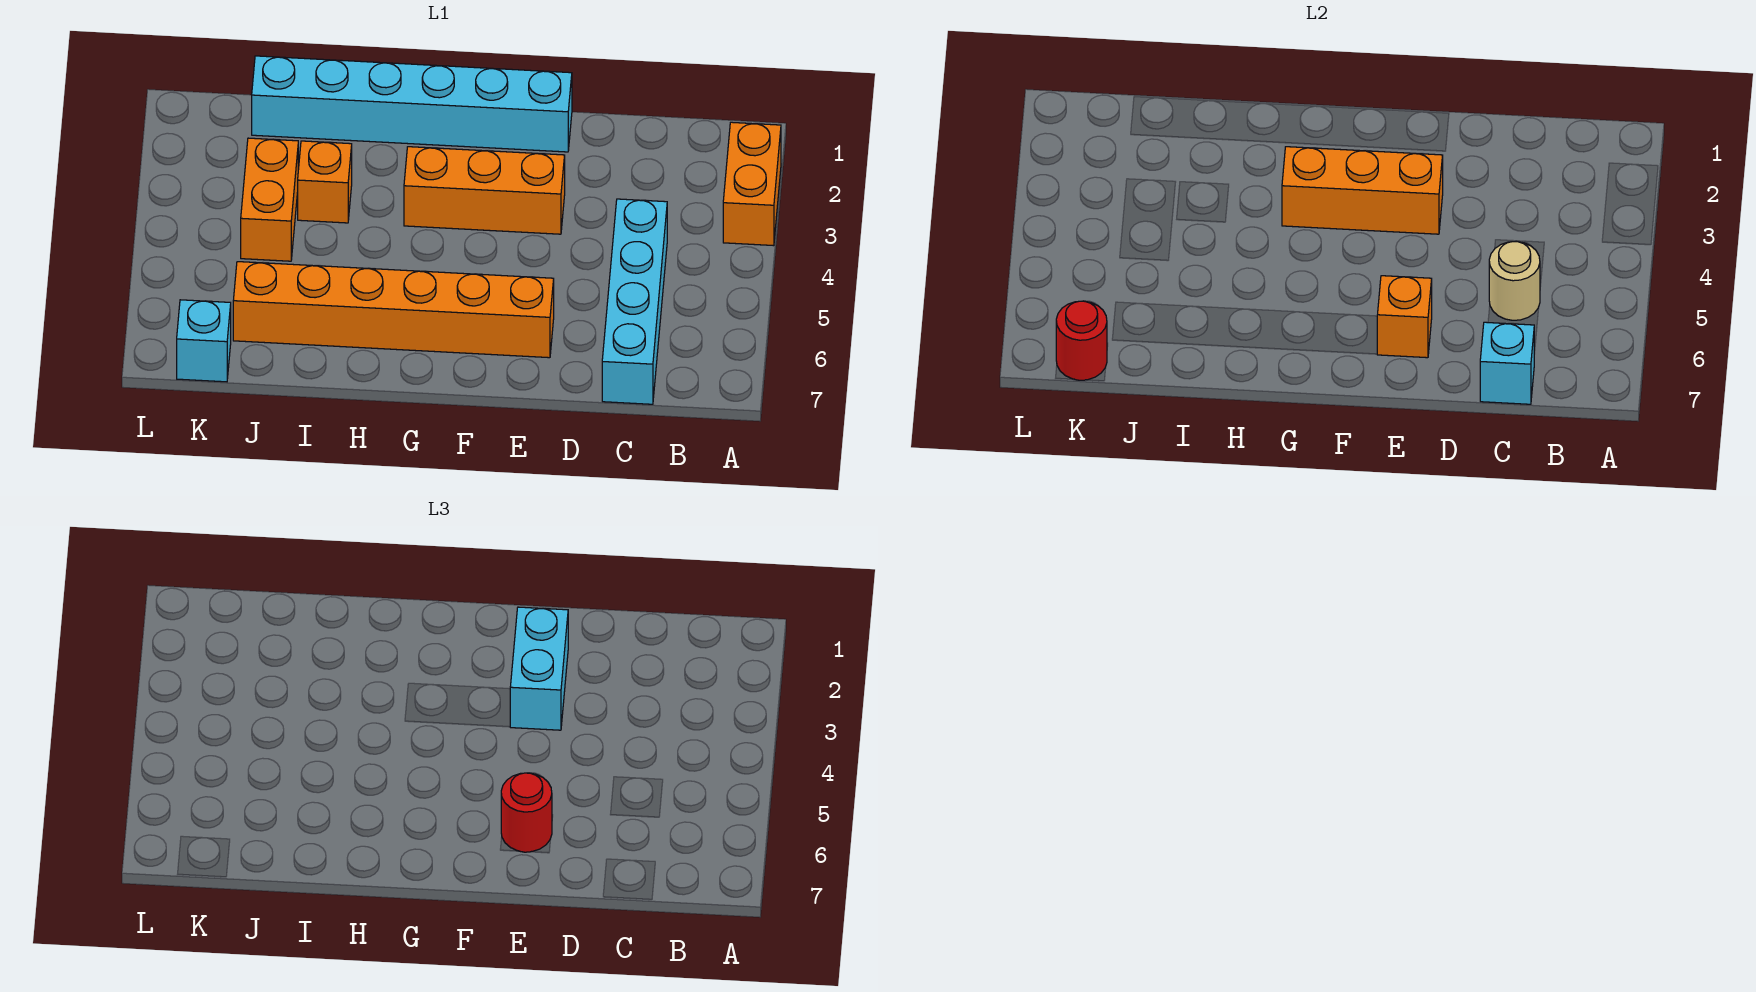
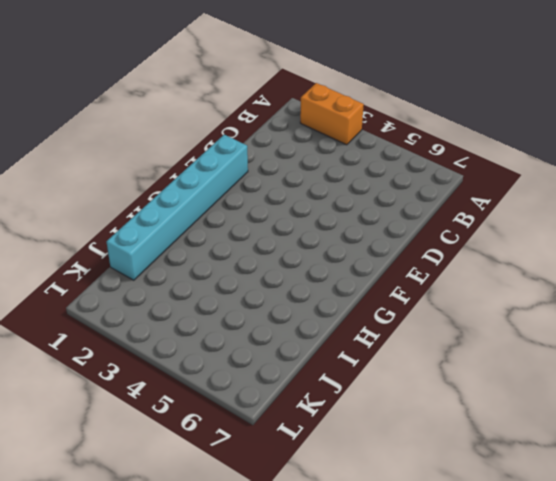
none -> cyan brick C4:C7 level 1
none -> orange brick E3:G3 level 1
none -> orange brick E6:J6 level 1

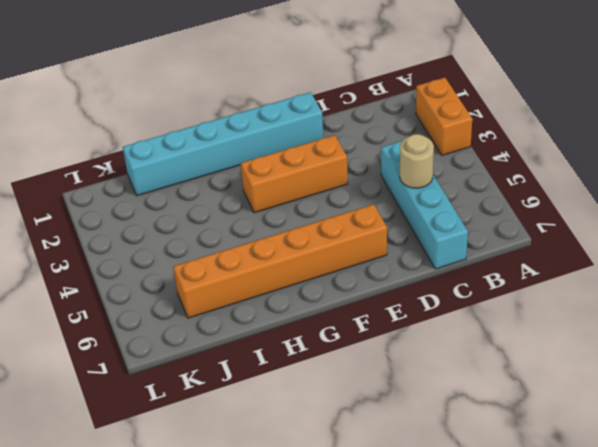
none -> orange brick I3 level 1
none -> orange brick J3:J4 level 1
none -> cyan brick K7 level 1

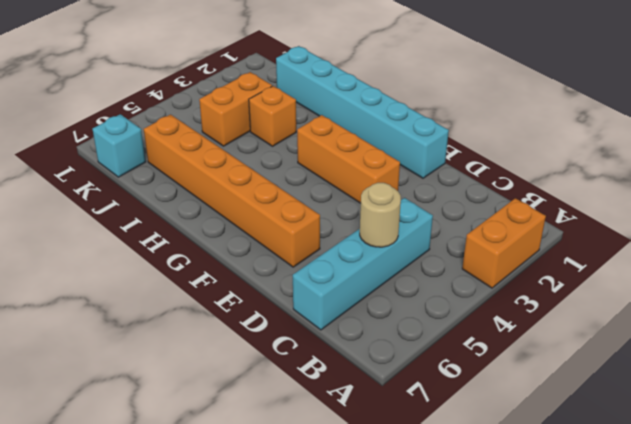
none -> cyan brick C7 level 2
none -> orange brick E3:G3 level 2
none -> orange brick E6 level 2

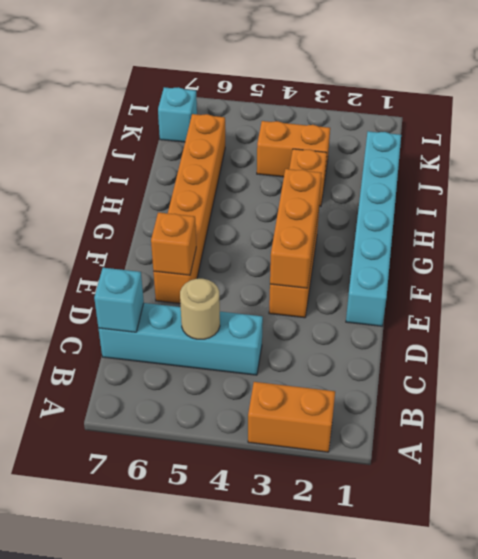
none -> red round brick K7 level 2
none -> cyan brick E2:E3 level 3
none -> red round brick E6 level 3

